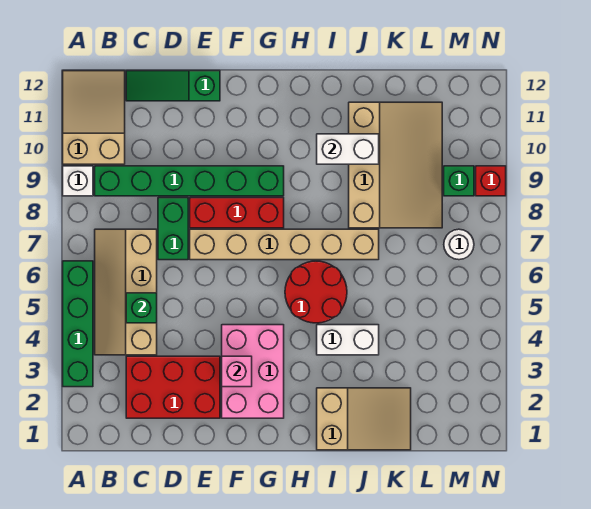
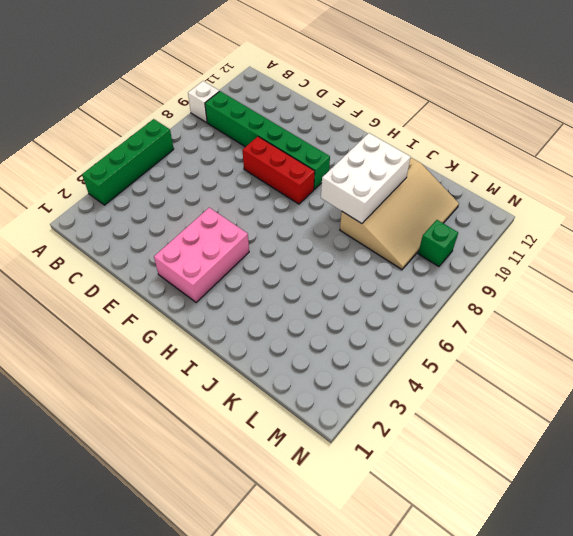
white brick I8:J10 level 2 -> white brick I10:J10 level 2
none -> tan slope A10:B12 level 1 top 10
none -> tan slope B4:C7 level 1 top C
none -> red brick C2:E3 level 1

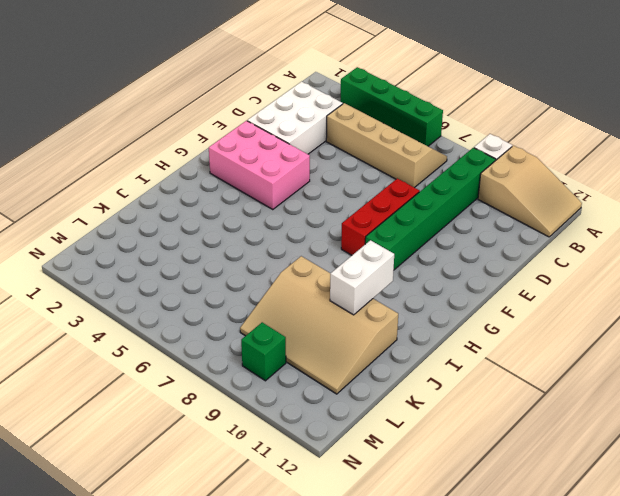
white brick C2:E3 level 1 -> red brick C2:E3 level 1
none -> green slope C12:E12 level 1 top E
none -> green brick D7:D8 level 1
none -> tan brick E7:J7 level 1

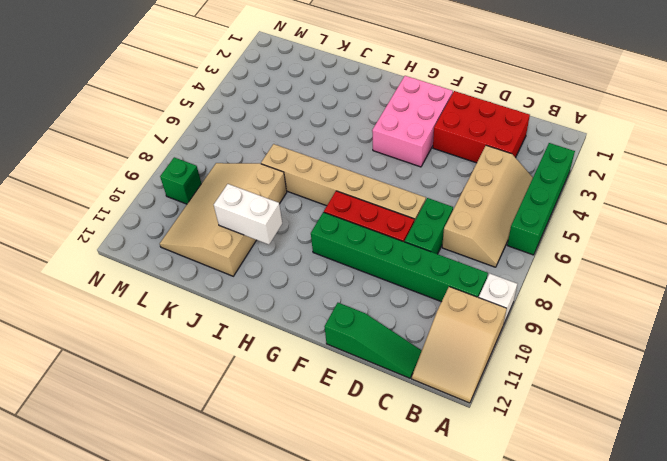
none -> red round brick H5:I6 level 1
none -> tan slope I1:K2 level 1 top I
none -> white brick I4:J4 level 1

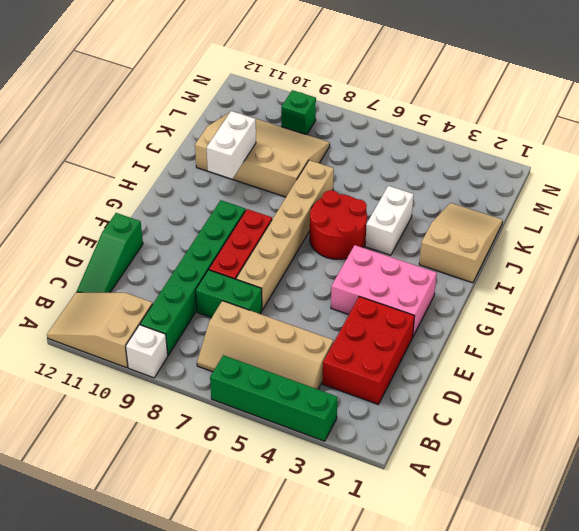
none -> white round brick M7 level 1
none -> red brick N9 level 1
none -> green brick C5 level 2

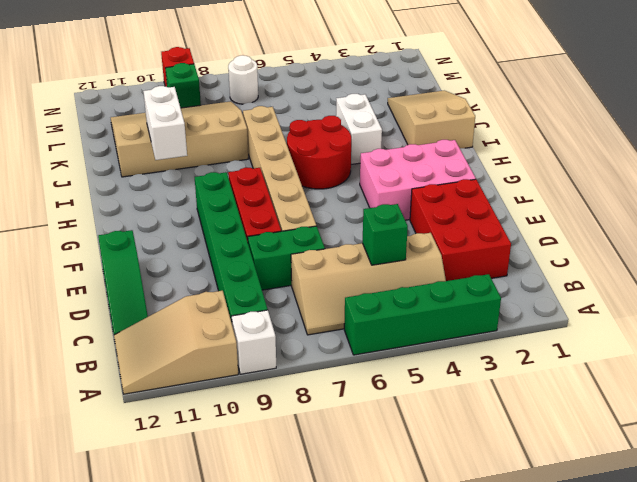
none -> pink brick F3 level 2

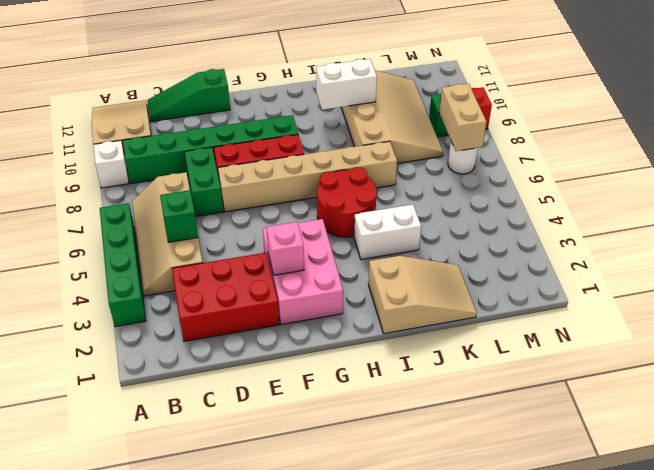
tan brick M7:M8 level 2 -> none

